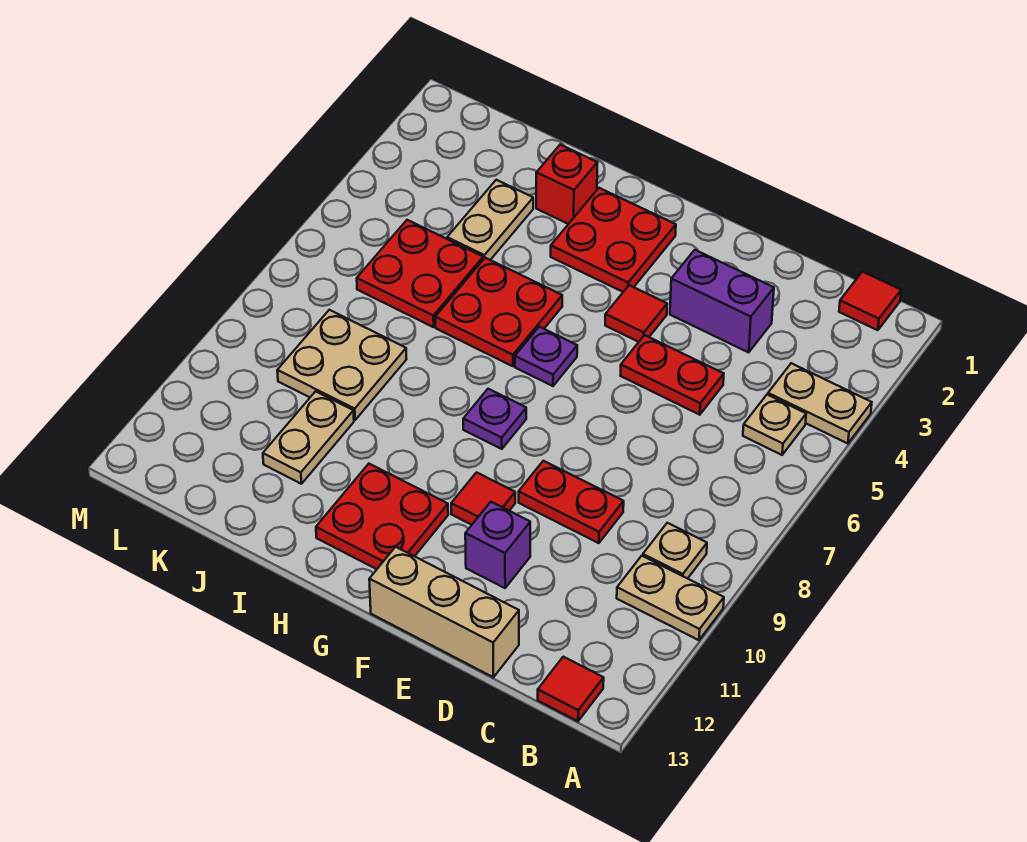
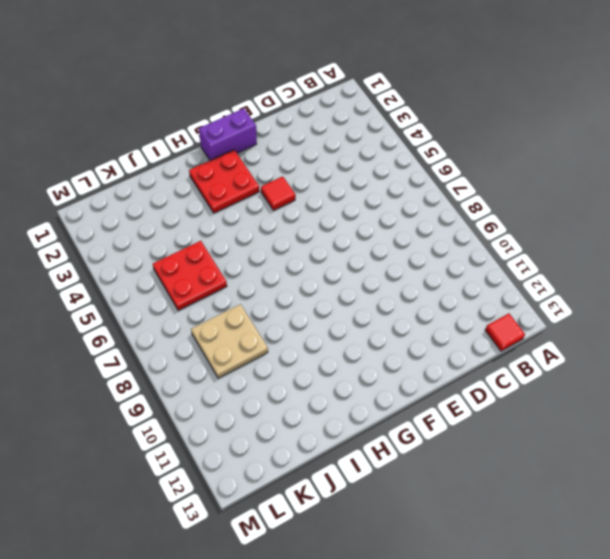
purple brick F1:G1 level 1 -> purple brick D3:E3 level 1
none -> tan plate A4:B4 level 1
none -> tan plate A10:B10 level 1
none -> red tile B1 level 1

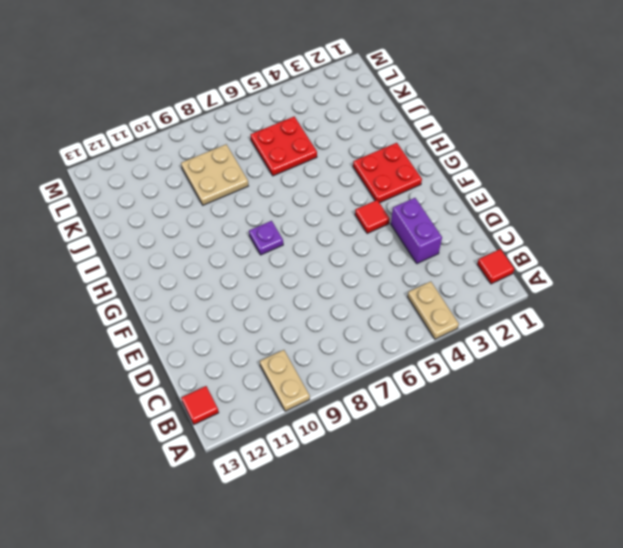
none -> tan plate B5 level 1
none -> tan plate B9 level 1
none -> red plate D5:E5 level 1

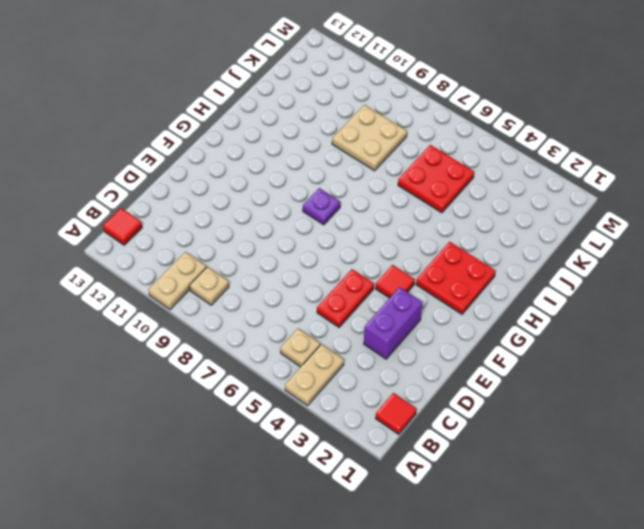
none -> red plate D9:E9 level 1
none -> tan brick D13:F13 level 1
none -> purple brick E11 level 1

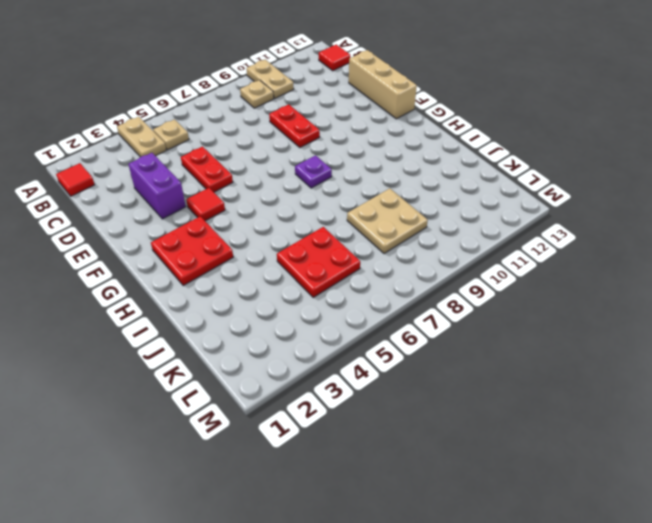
none -> purple brick E11 level 1
none -> red tile F10 level 1
none -> purple plate G6 level 1

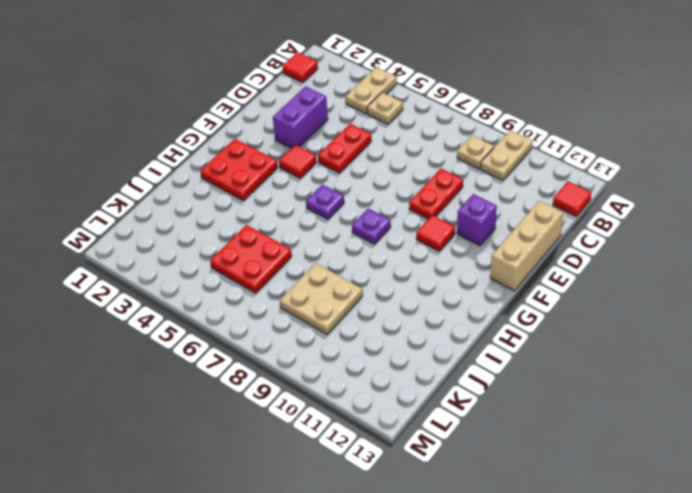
none -> red plate G11:H12 level 1
none -> red plate H5:I6 level 1
none -> red brick I2 level 1

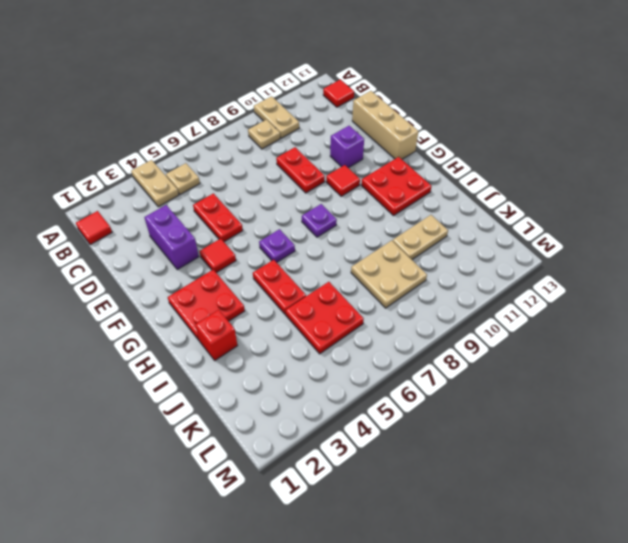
red plate H5:I5 level 1 -> red plate H5:I6 level 1
none -> tan plate J3:J4 level 1

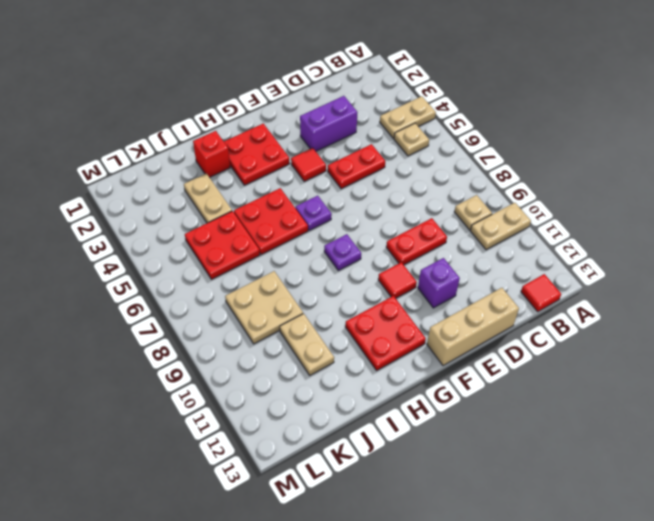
none -> red tile B1 level 1

